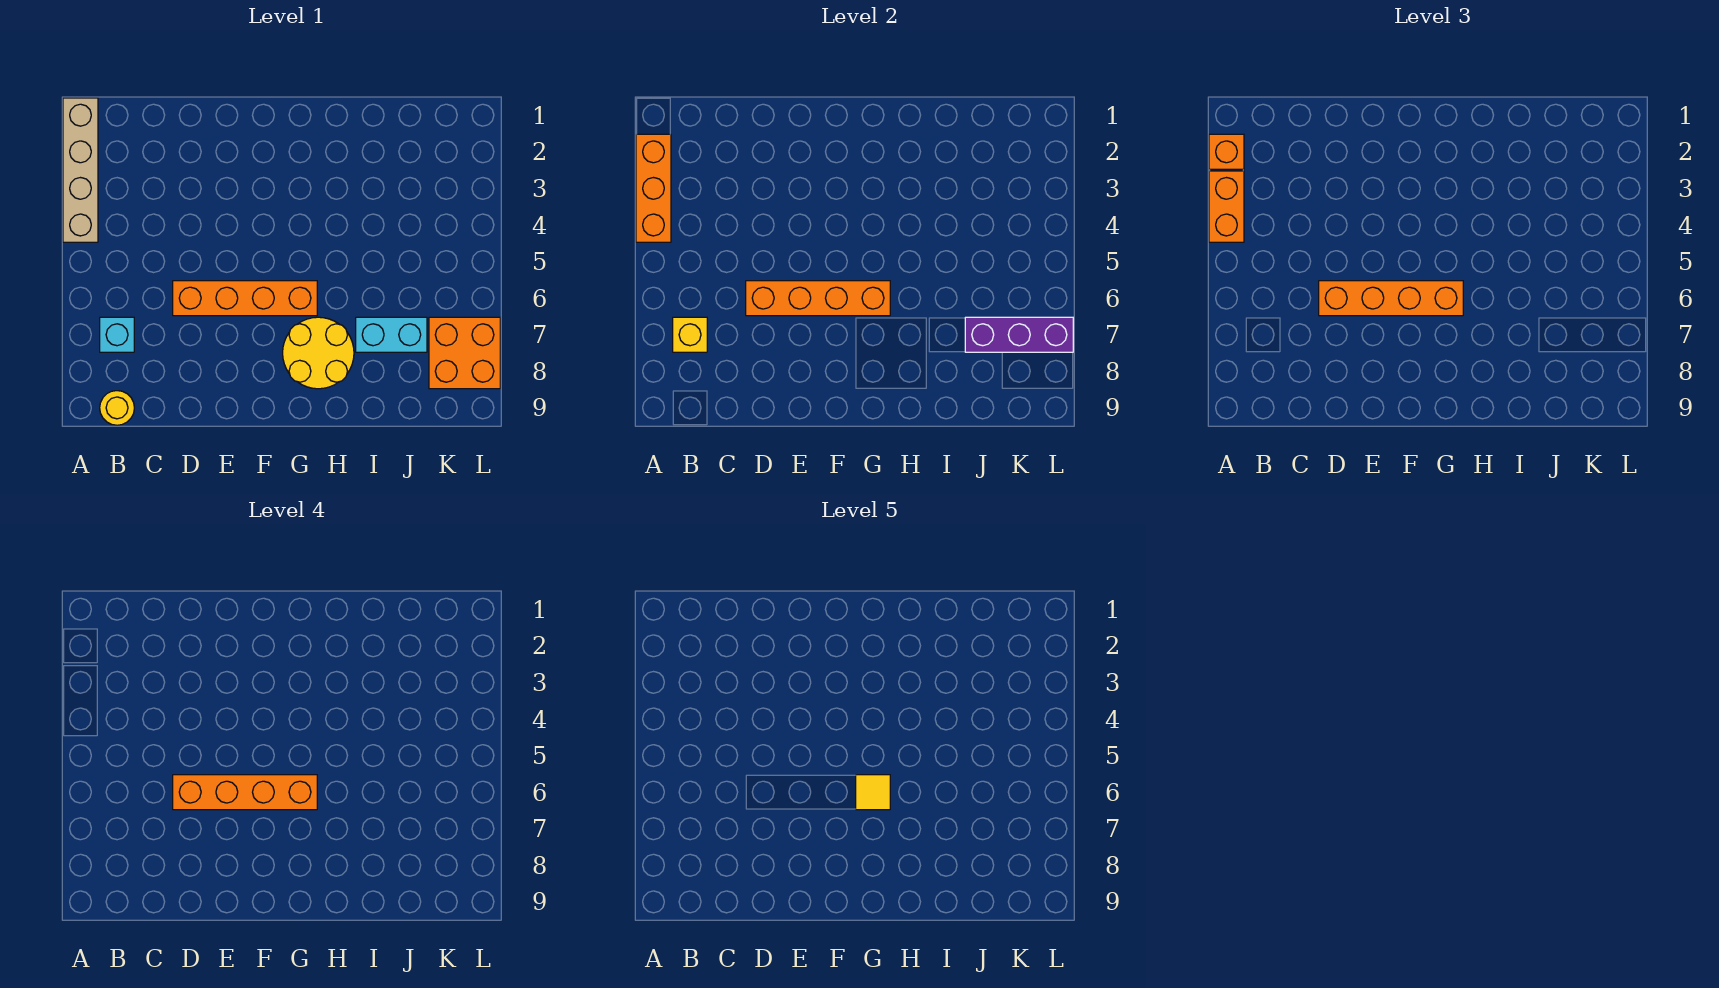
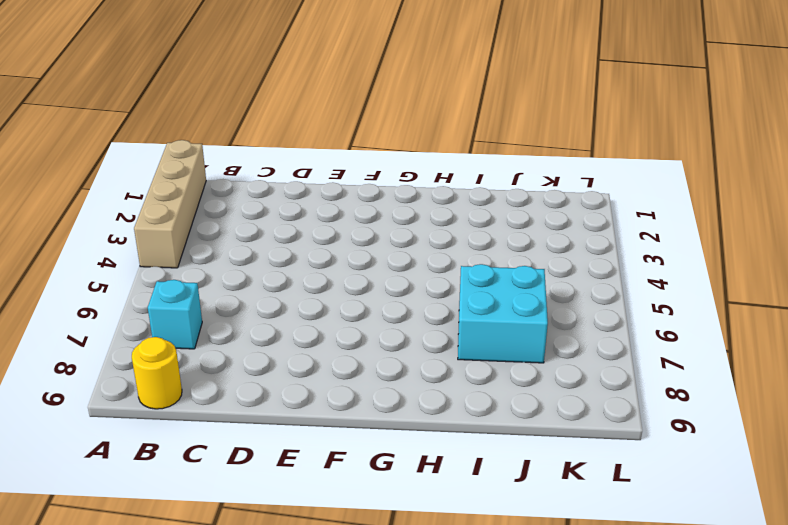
cyan brick I6:J7 level 1 -> cyan brick I7:J7 level 1
none -> orange brick D6:G6 level 1
none -> yellow round brick G7:H8 level 1
none -> orange brick K7:L8 level 1

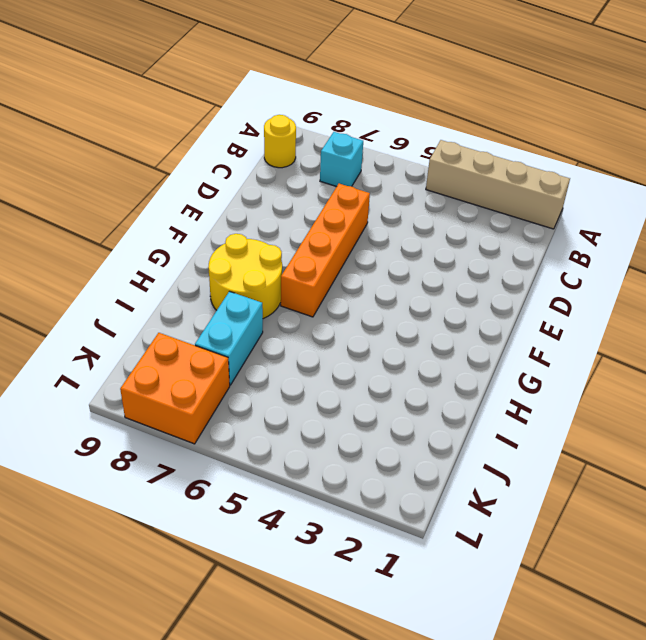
none -> orange brick A2:A4 level 2
none -> yellow brick B7 level 2
none -> orange brick D6:G6 level 2

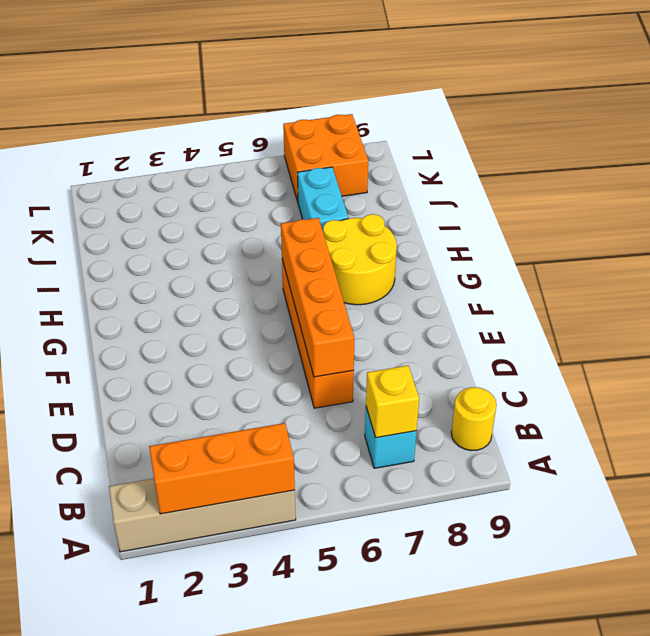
none -> purple brick J7:L7 level 2
none -> orange brick A2 level 3
none -> orange brick A3:A4 level 3

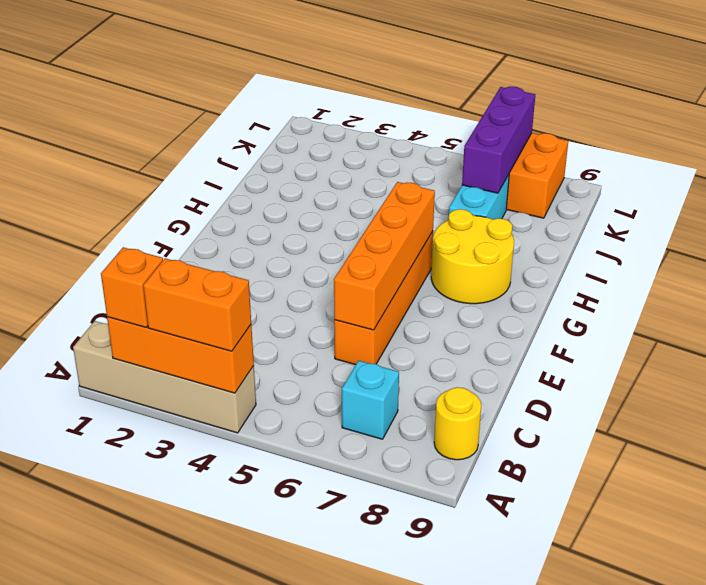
none -> yellow brick B7 level 2
none -> orange brick D6:G6 level 3
none -> orange brick D6:G6 level 4

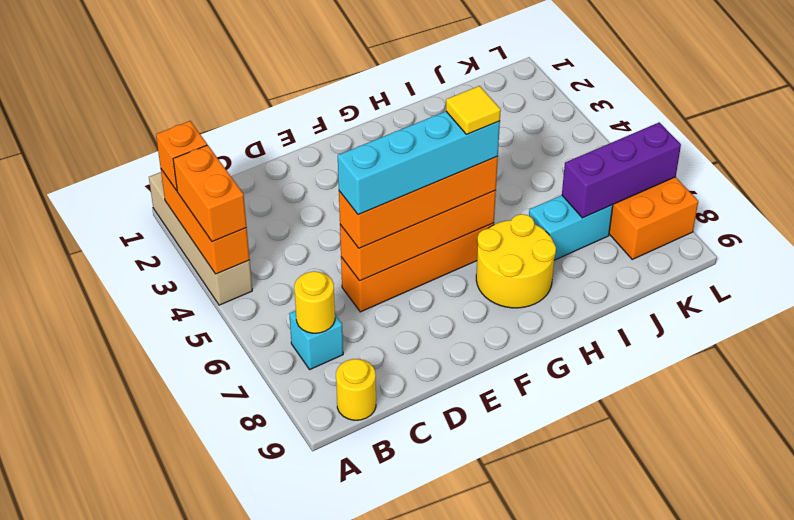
yellow round brick B7 level 2 -> yellow brick B7 level 2
cyan brick D6:G6 level 4 -> orange brick D6:G6 level 4

